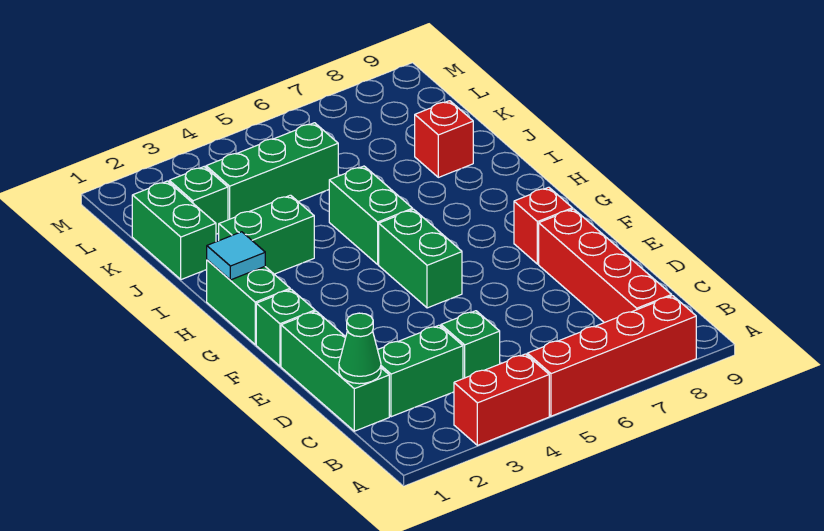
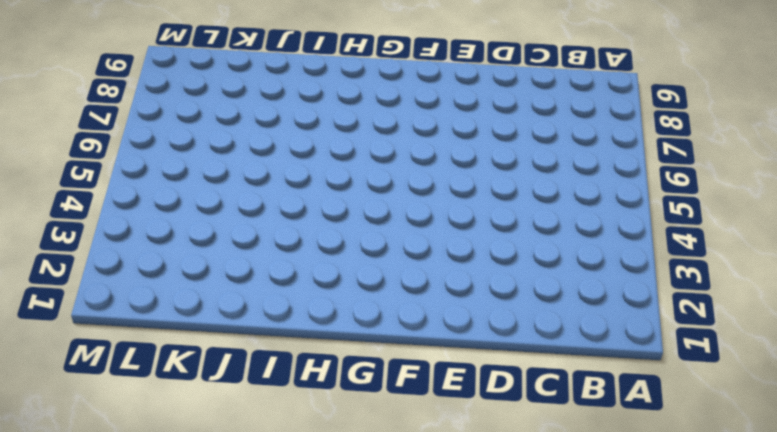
none -> red brick A3:A4 level 1
none -> red brick A5:A8 level 1
none -> red brick B8:E8 level 1

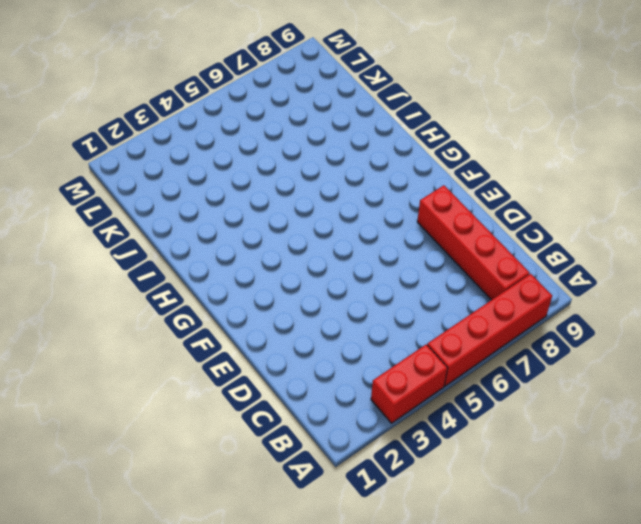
none -> green brick C1:E1 level 1
none -> green brick C2:C3 level 1
none -> green brick C4 level 1

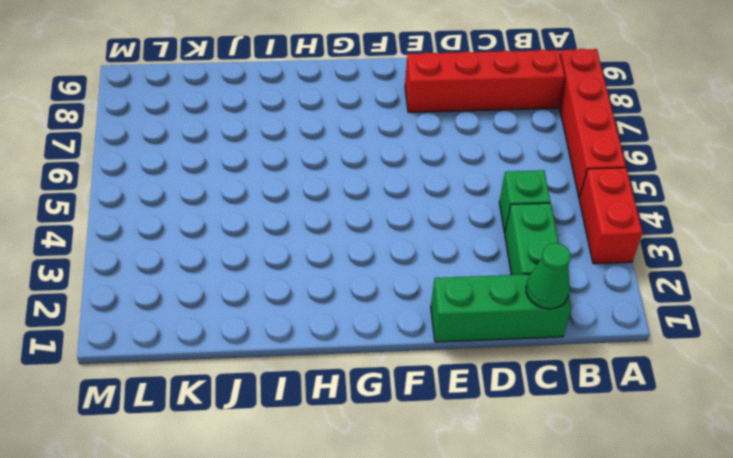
none -> green brick F1 level 1
none -> green brick F5:G5 level 1
none -> red brick F8 level 1

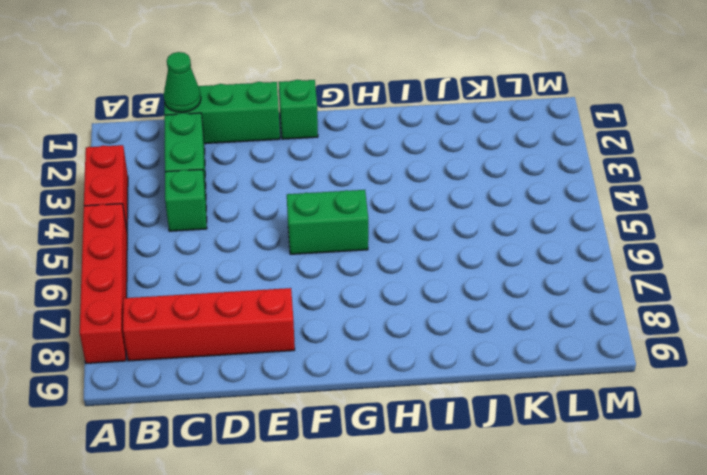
none -> red brick F8 level 1
none -> green brick G1:H1 level 1
none -> green brick H5:I5 level 1

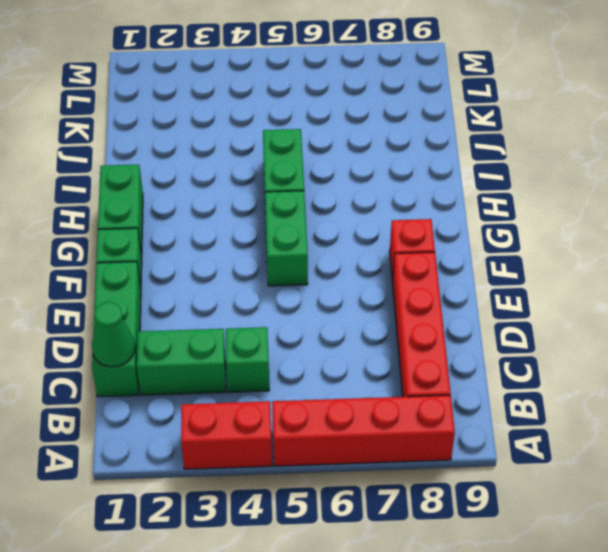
none -> green brick I2:I3 level 1
none -> green brick J1:K1 level 1
none -> red brick J8 level 1

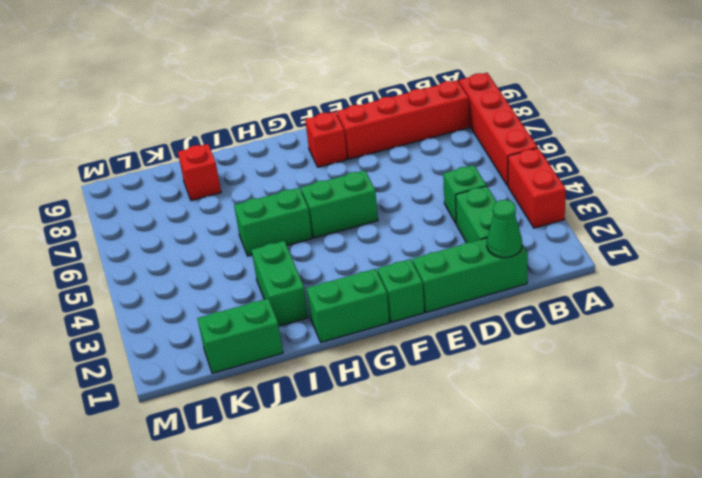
none -> green brick K2 level 1
none -> green brick K3:K5 level 1
none -> cyan tile H1 level 2

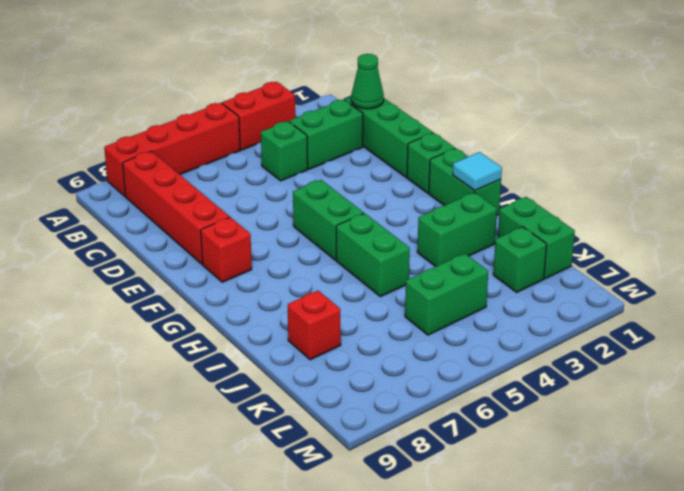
green brick K4:K5 level 1 -> green brick K3:K5 level 1

